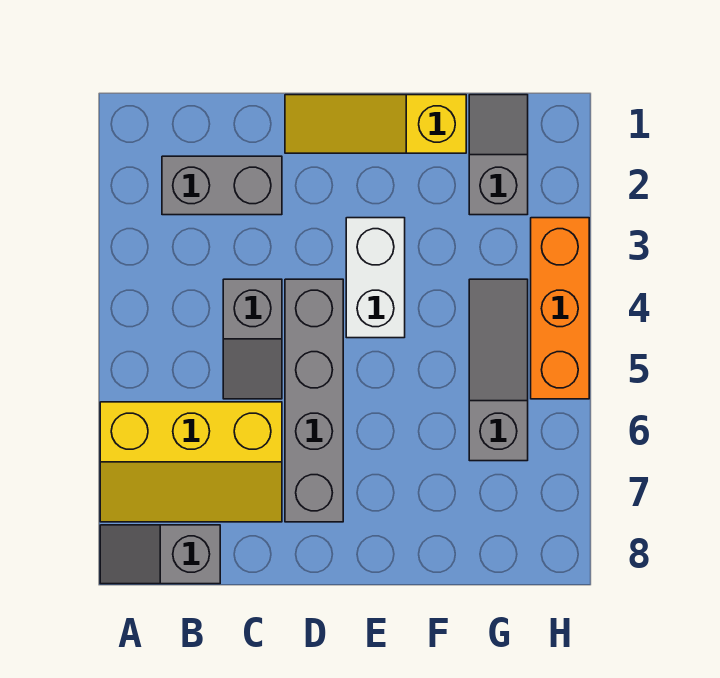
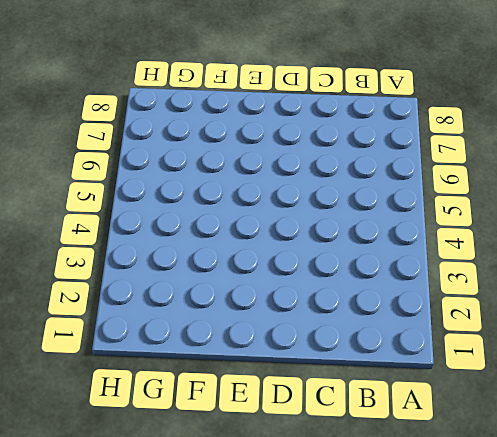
none -> yellow slope A6:C7 level 1 top 6
none -> grey slope A8:B8 level 1 top B

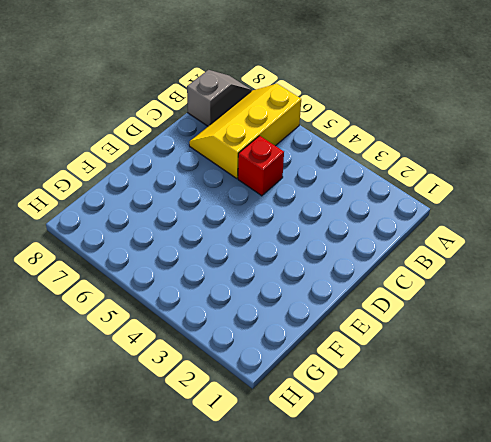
red brick C5 level 1 -> grey slope C4:C5 level 1 top 4
none -> grey brick B2:C2 level 1
none -> yellow slope D1:F1 level 1 top F

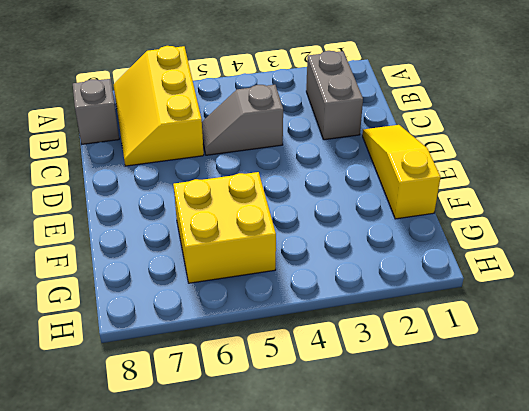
yellow brick F5:G6 level 1 -> grey slope G4:G6 level 1 top 6
none -> grey brick D4:D7 level 1
none -> white brick E3:E4 level 1

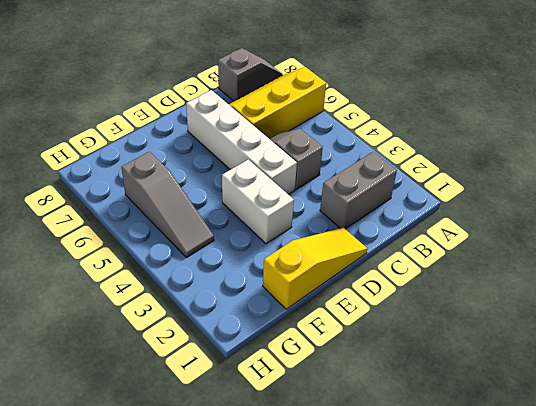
white brick D4:D7 level 1 -> grey brick D4:D7 level 1
none -> grey slope G1:G2 level 1 top 2
none -> orange brick H3:H5 level 1

